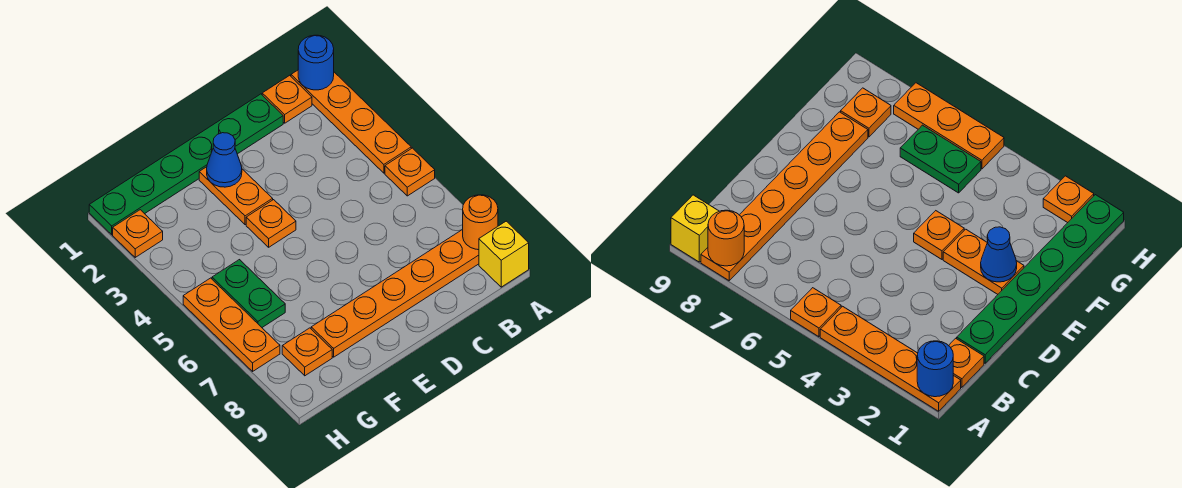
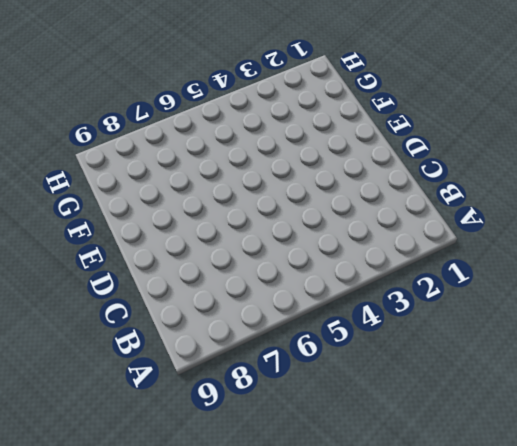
none -> orange plate A1:A4 level 1
none -> orange plate A5 level 1
none -> orange plate A8:F8 level 1

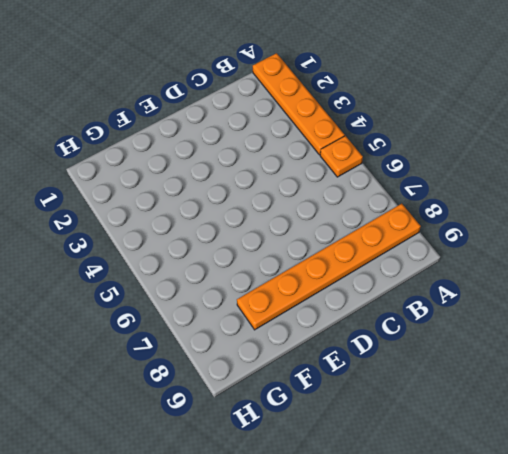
none -> yellow brick A9 level 1
none -> orange plate B1 level 1
none -> green plate C1:H1 level 1

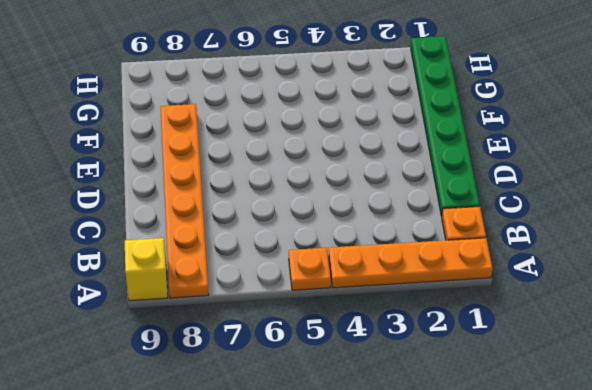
none -> orange plate E2:E3 level 1
none -> orange plate E4 level 1
none -> green plate G5:G6 level 1

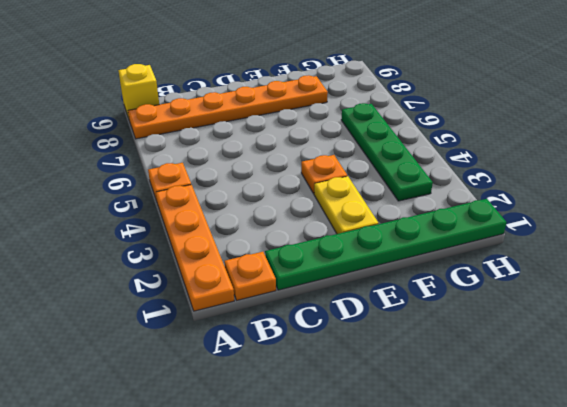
yellow plate E2:E3 level 1 -> orange plate E2:E3 level 1
green plate G3:G6 level 1 -> green plate G5:G6 level 1
none -> orange plate G8 level 1
none -> orange plate H2 level 1
none -> orange plate H5:H7 level 1

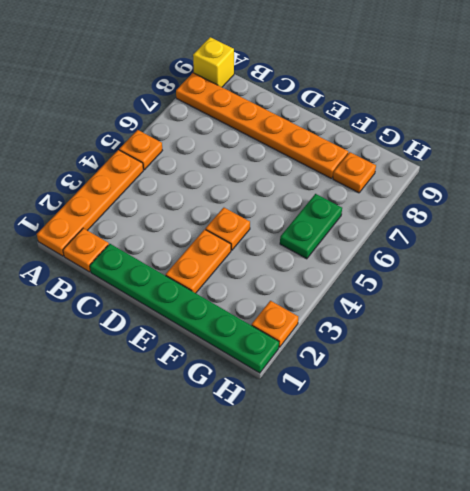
none -> orange plate H5:H7 level 1
none -> blue round brick A1 level 2
none -> orange round brick A8 level 2

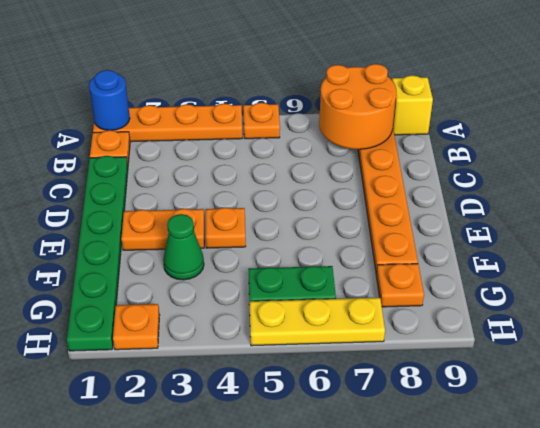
orange round brick A7:B8 level 2 -> orange round brick A8 level 2
green cone F3 level 1 -> none
yellow plate H5:H7 level 1 -> orange plate H5:H7 level 1
none -> blue cone E2 level 2

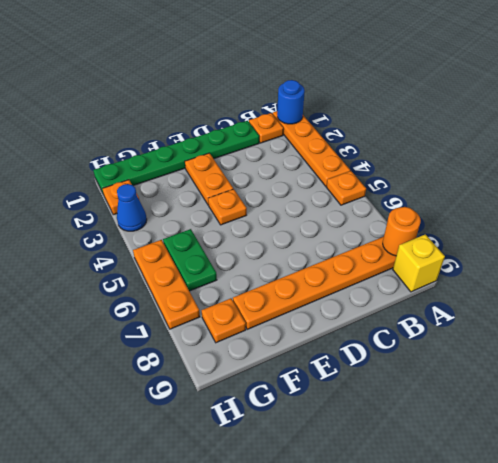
blue cone H3 level 1 -> blue cone E2 level 2

